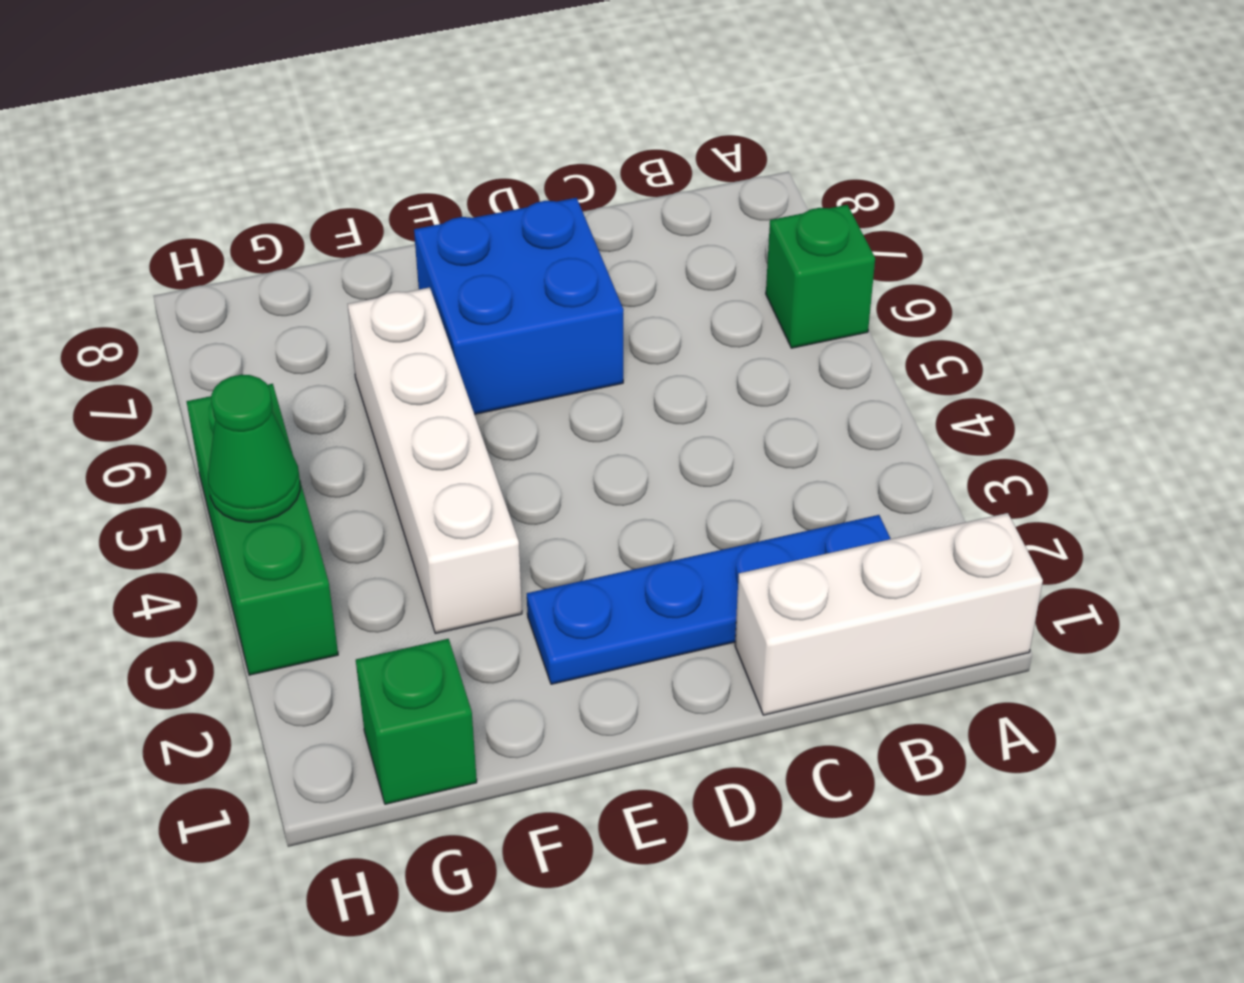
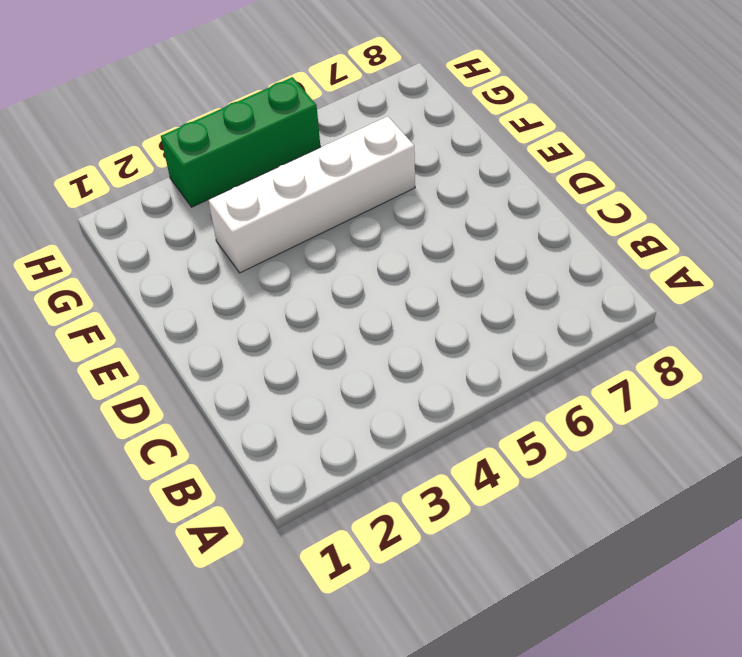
none -> white brick A1:C1 level 1
none -> green brick A6 level 1

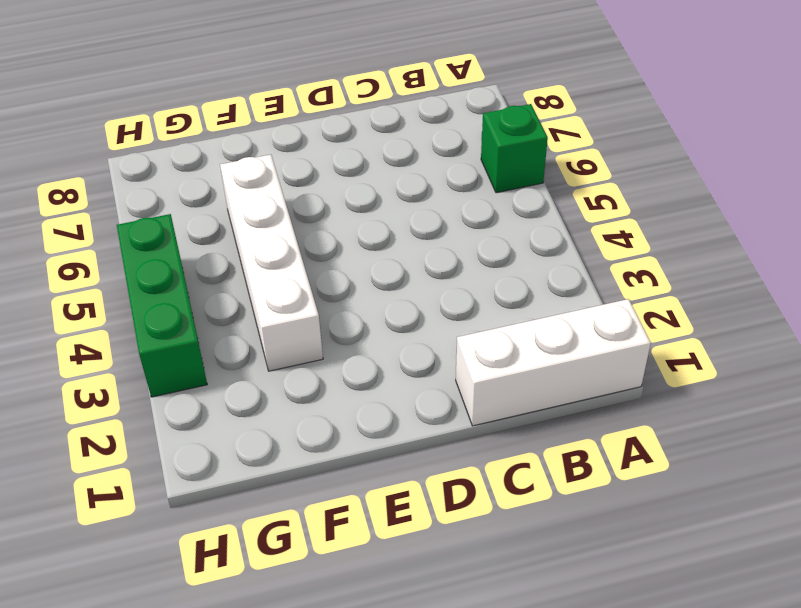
none -> blue plate B2:E2 level 1
none -> blue brick D6:E7 level 1

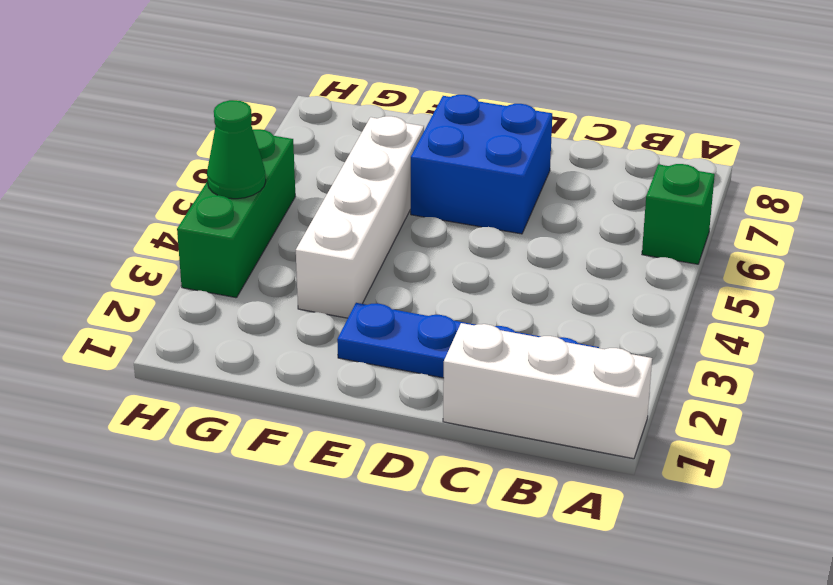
none -> green brick G1 level 1

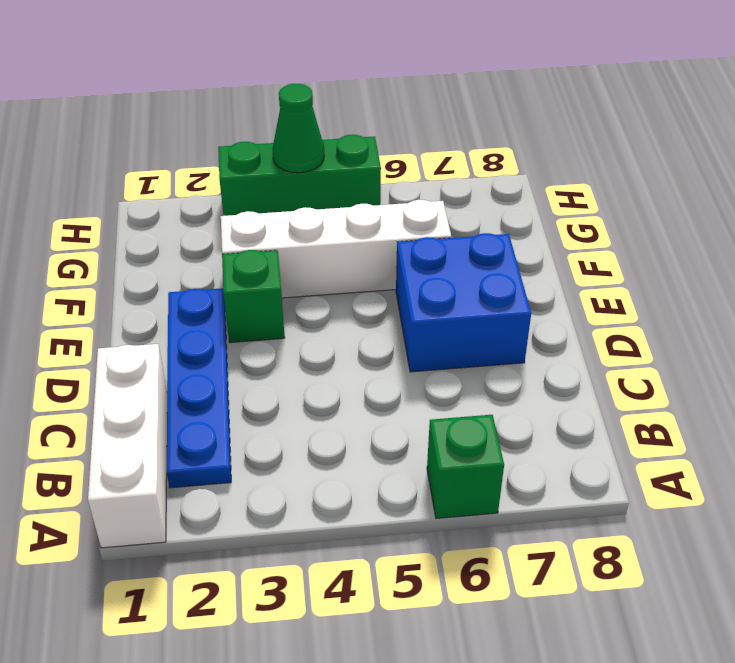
green brick E3 level 1 -> green brick G1 level 1

